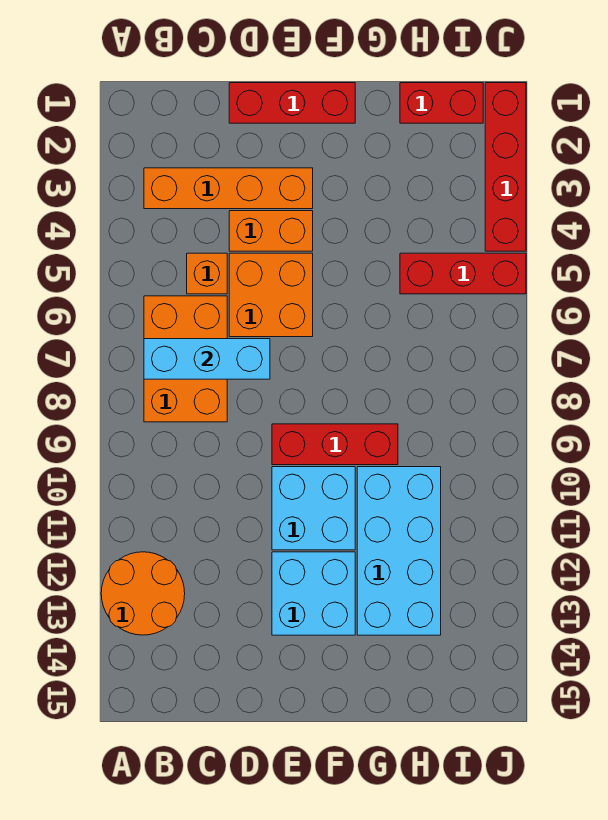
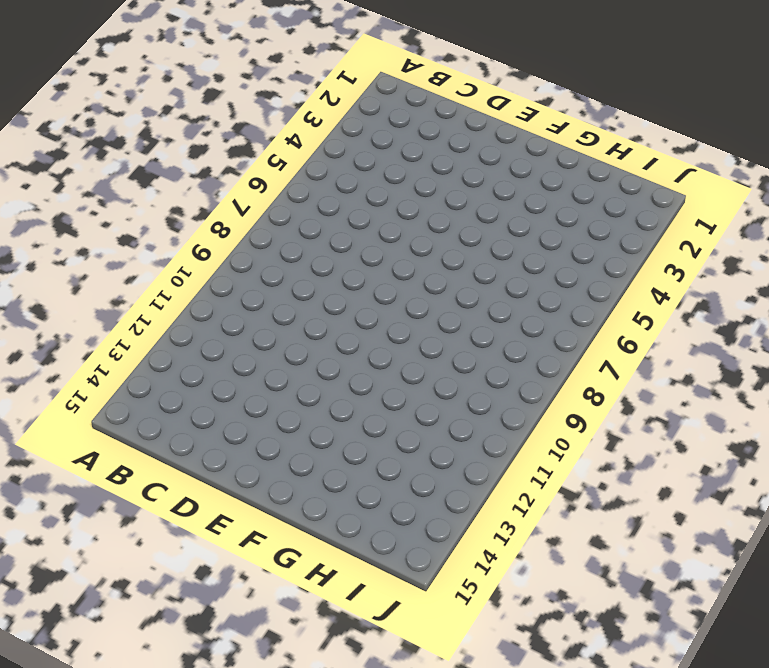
none -> orange round brick A12:B13 level 1
none -> orange brick B3:E3 level 1
none -> orange brick B6:C8 level 1

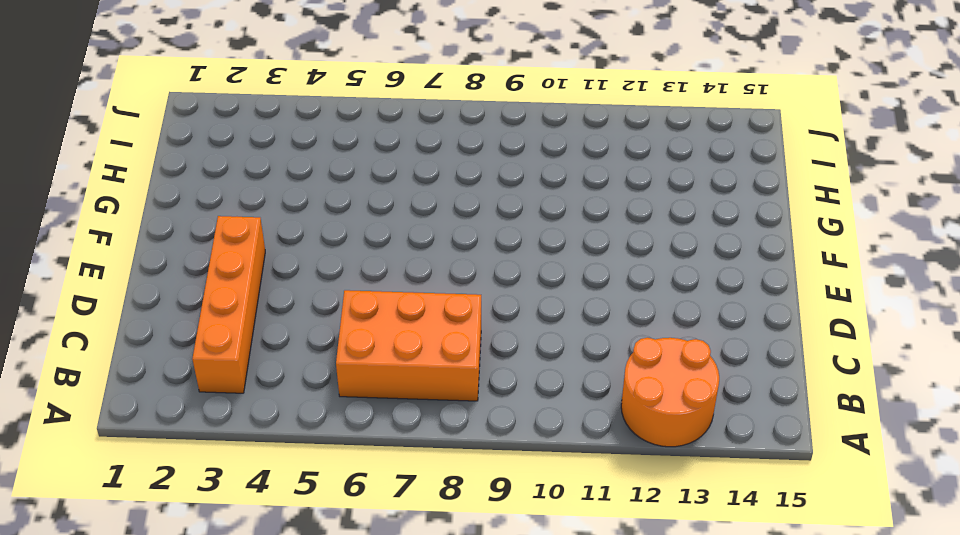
none -> orange brick C5 level 1
none -> red brick D1:F1 level 1
none -> orange brick D4:E4 level 1

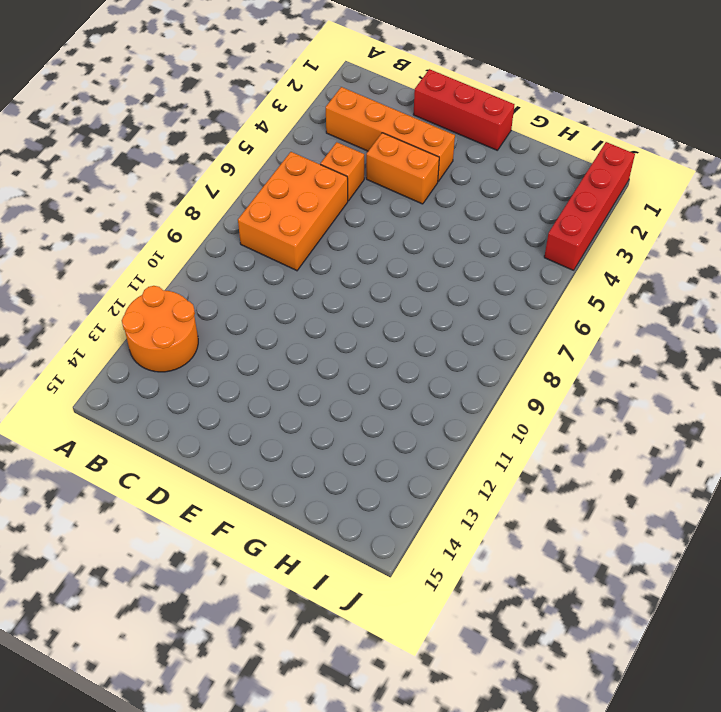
none -> orange brick D5:E6 level 1
none -> red brick E9:G9 level 1
none -> cyan brick E10:F11 level 1

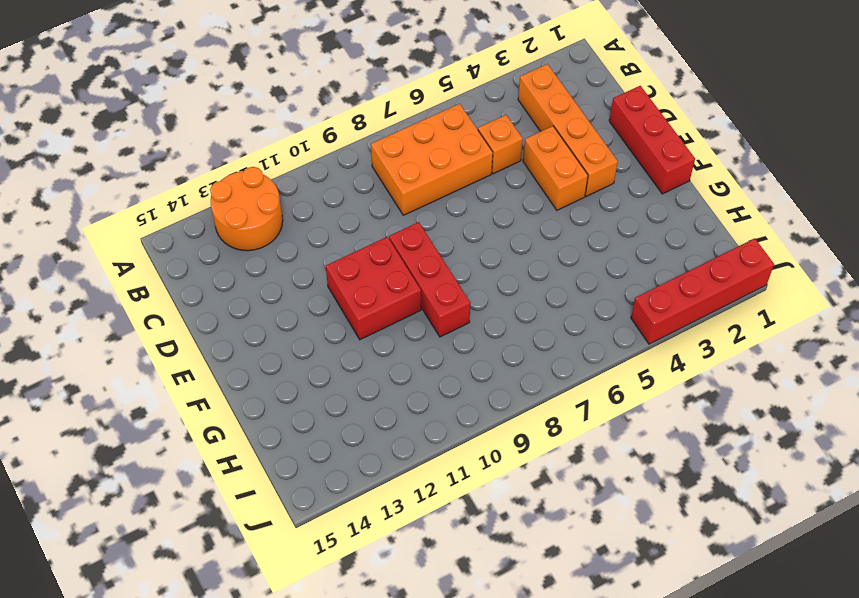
red brick E10:F11 level 1 -> cyan brick E10:F11 level 1
none -> orange brick D5:E6 level 1
none -> cyan brick E12:F13 level 1
none -> cyan brick G10:H13 level 1

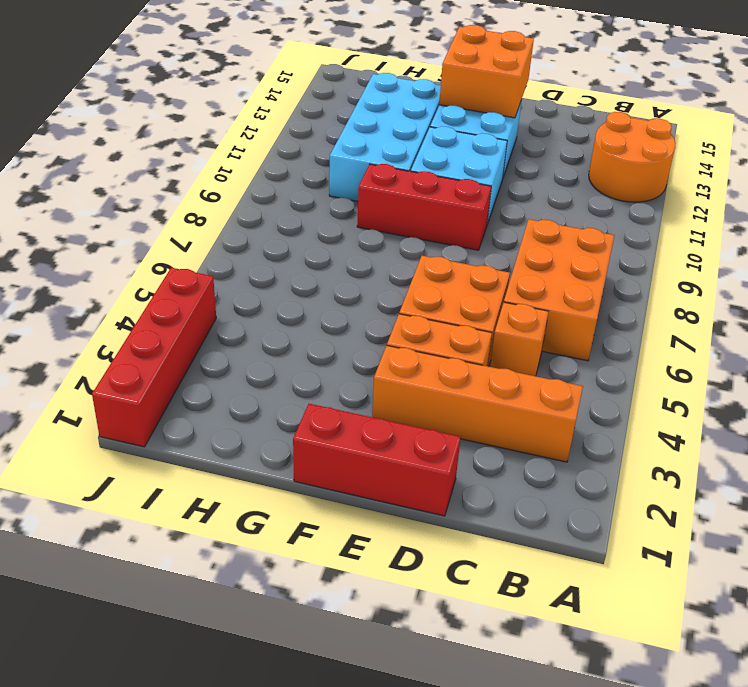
orange brick E13:F14 level 2 -> none
none -> red brick H1:I1 level 1
none -> red brick H5:J5 level 1
none -> cyan brick B7:D7 level 2

